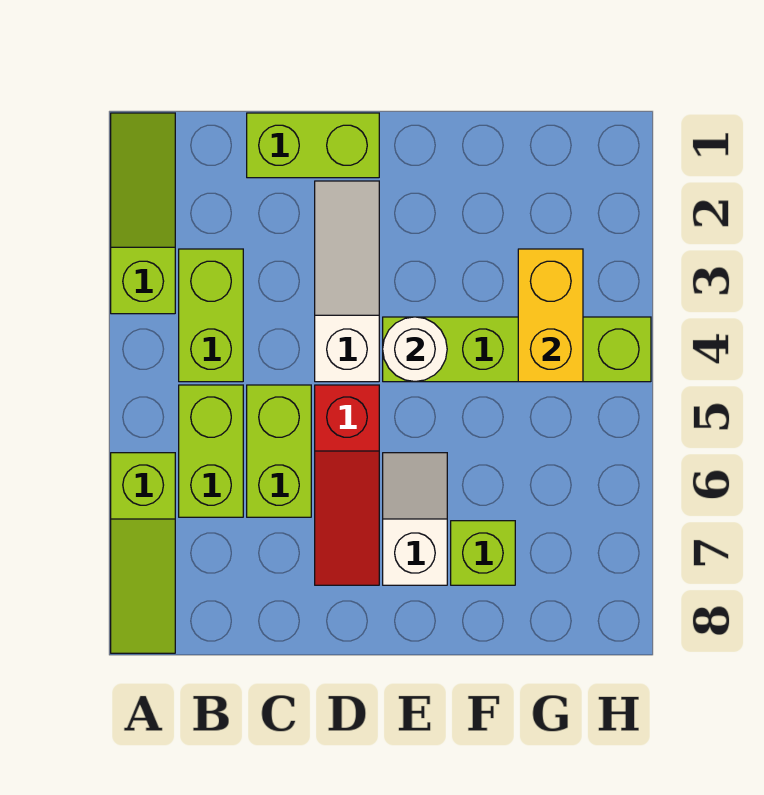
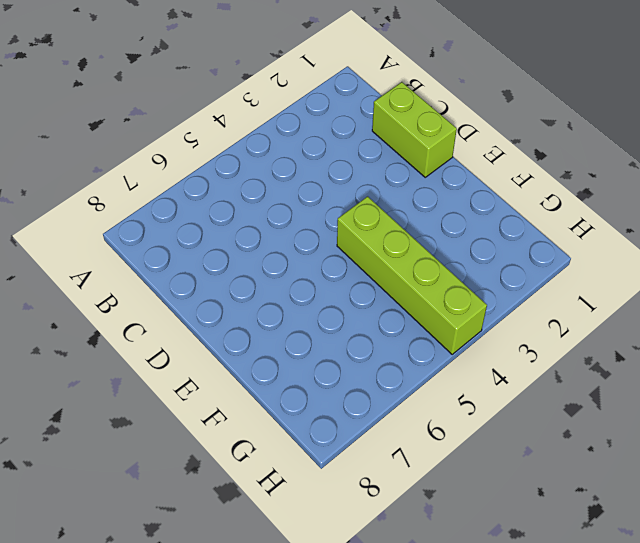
none -> lime slope A1:A3 level 1 top 3
none -> lime slope A6:A8 level 1 top 6
none -> lime brick B3:B4 level 1

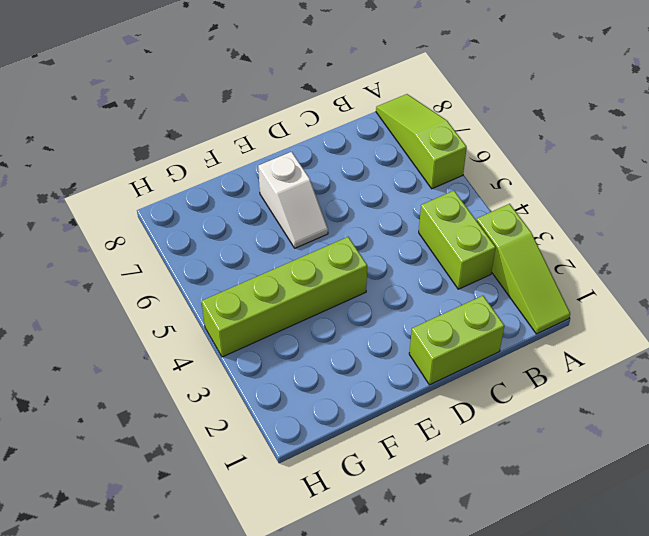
none -> lime brick B5:B6 level 1
none -> lime brick C5:C6 level 1
none -> white slope D2:D4 level 1 top 4

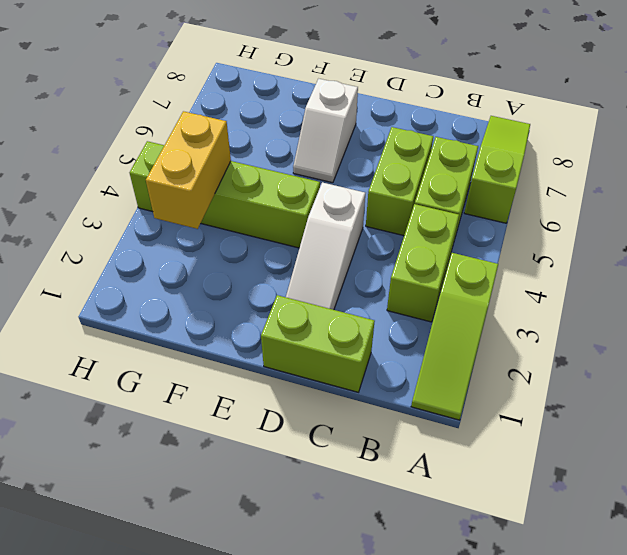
none -> red slope D5:D7 level 1 top 5
none -> lime brick F7 level 1
none -> white round brick E4 level 2

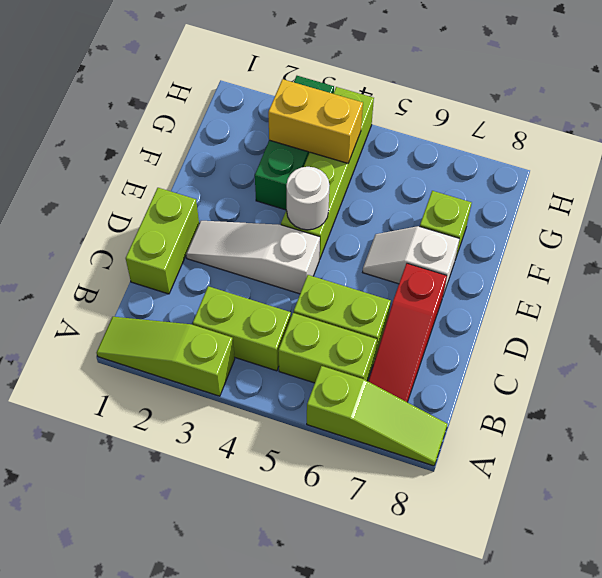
red slope B7:D7 level 1 top D -> red slope D5:D7 level 1 top 5
green brick F3:H3 level 1 -> none

